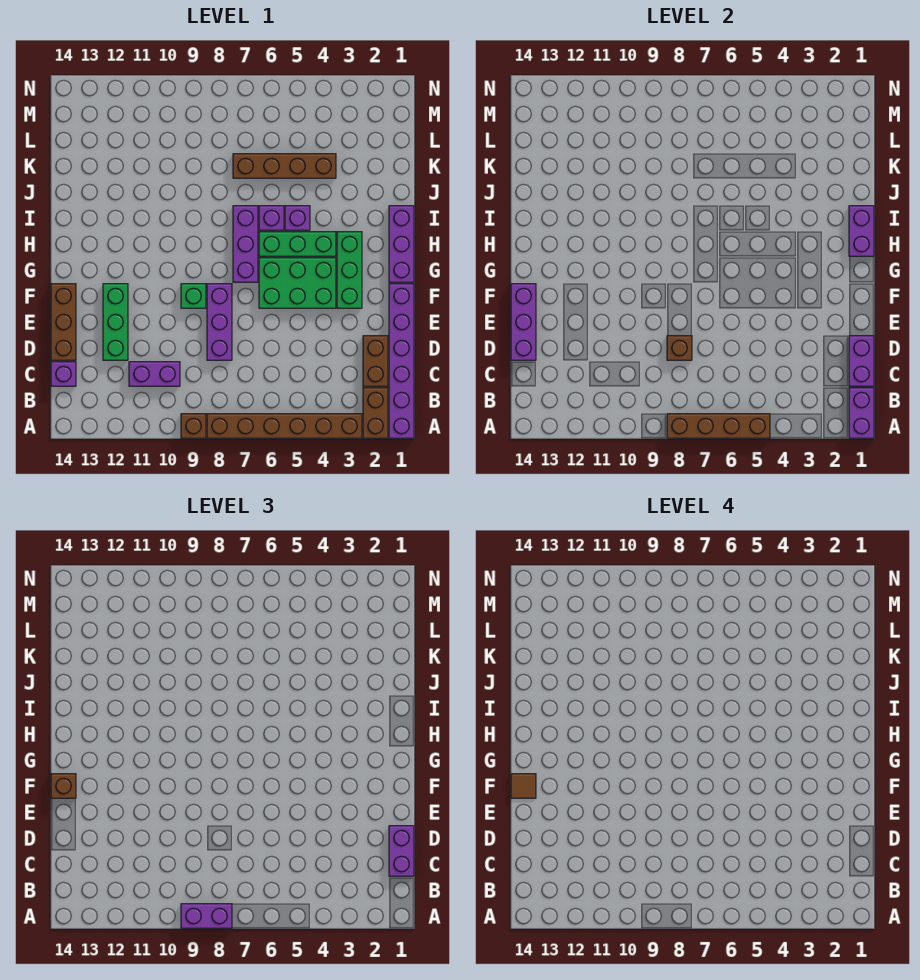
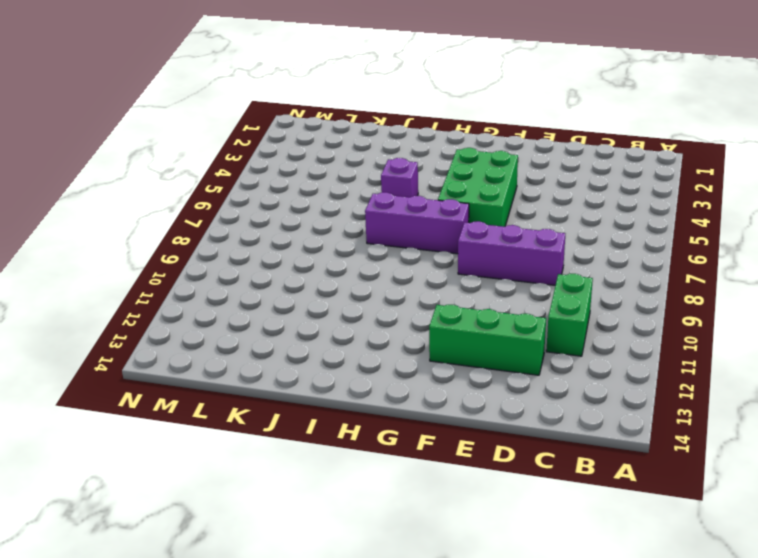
green brick C10:C11 level 1 -> purple brick C10:C11 level 1
none -> purple brick A1:F1 level 1
none -> brown brick A2:B2 level 1
none -> brown brick A3:A8 level 1

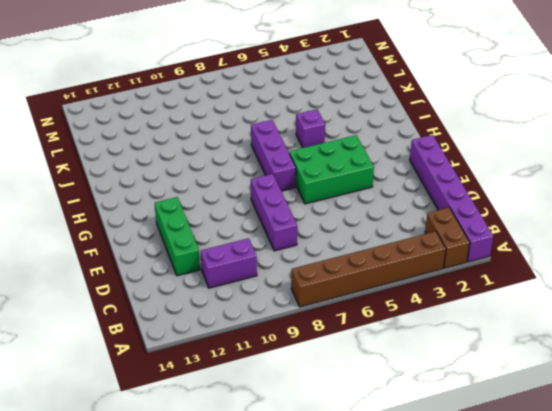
none -> brown brick A9 level 1
none -> brown brick C2:D2 level 1
none -> purple brick C14 level 1

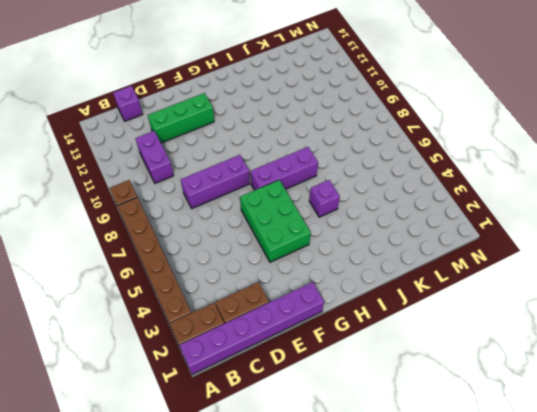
none -> brown brick D14:F14 level 1
none -> green brick F3:H3 level 1
none -> green brick F9 level 1

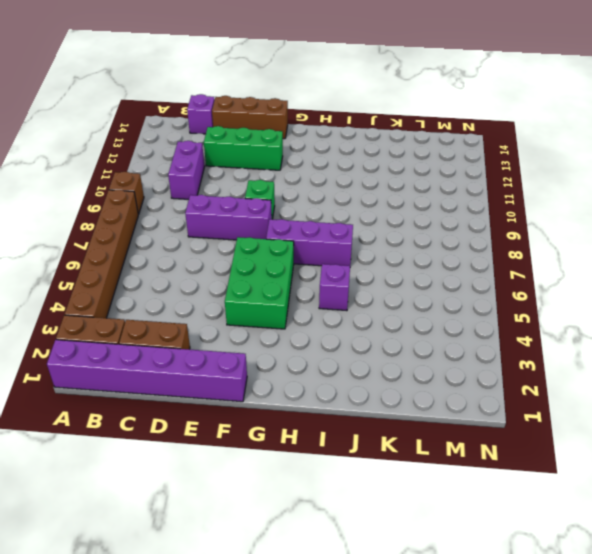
none -> green brick F3:H3 level 1
none -> purple brick G1:I1 level 1
none -> green brick H4:H6 level 1

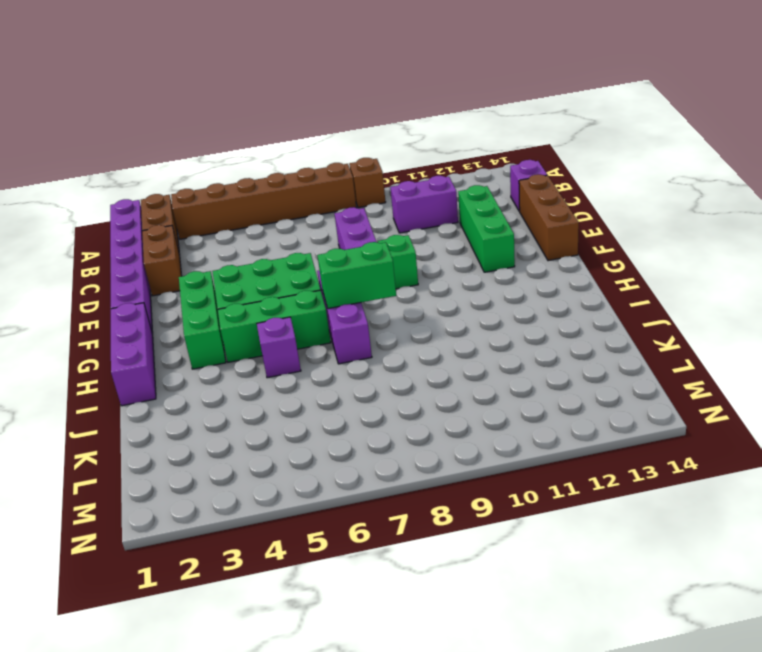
green brick H7:H8 level 2 -> none
none -> purple brick I6 level 1
none -> brown brick K4:K7 level 1
none -> purple brick A1:B1 level 2

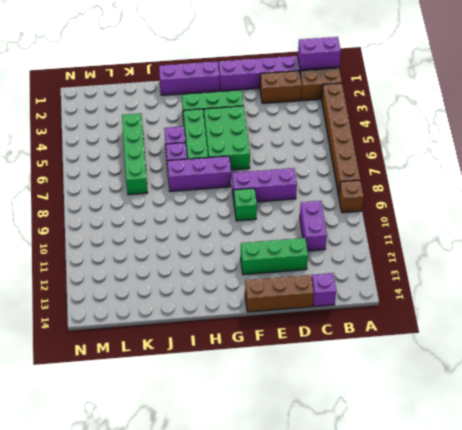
green brick K4:K7 level 1 -> brown brick K4:K7 level 1
none -> brown brick A5:A8 level 2
none -> purple brick C1:D1 level 2
none -> brown brick D8 level 2

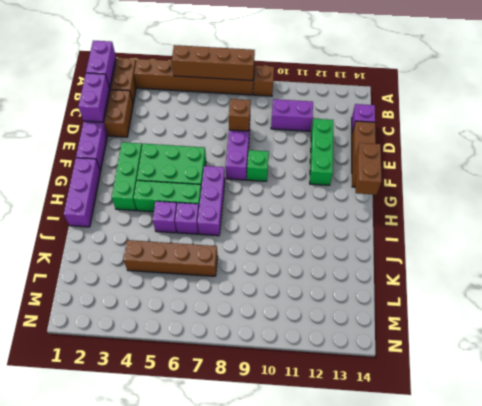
brown brick F14:G14 level 2 -> purple brick D14:F14 level 2
none -> purple brick H1:I1 level 2
none -> purple brick A8:A9 level 3
none -> purple brick C1:D1 level 3

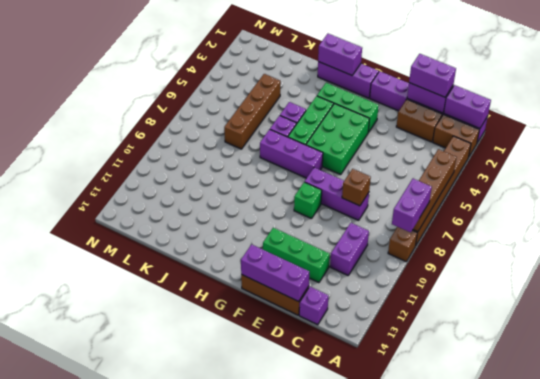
none -> brown brick F14 level 3
none -> brown tile F14 level 4

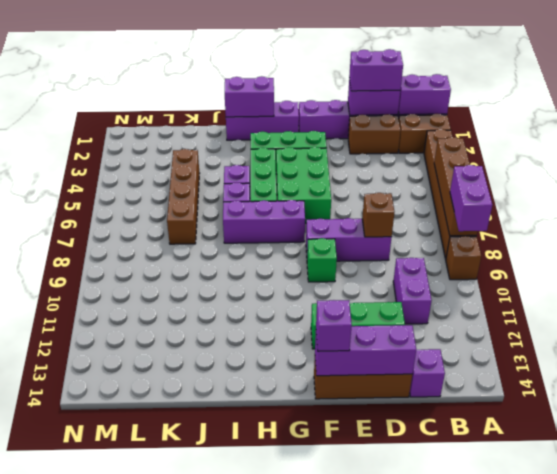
purple brick F14 level 3 -> brown brick F14 level 3
none -> brown tile F14 level 4

